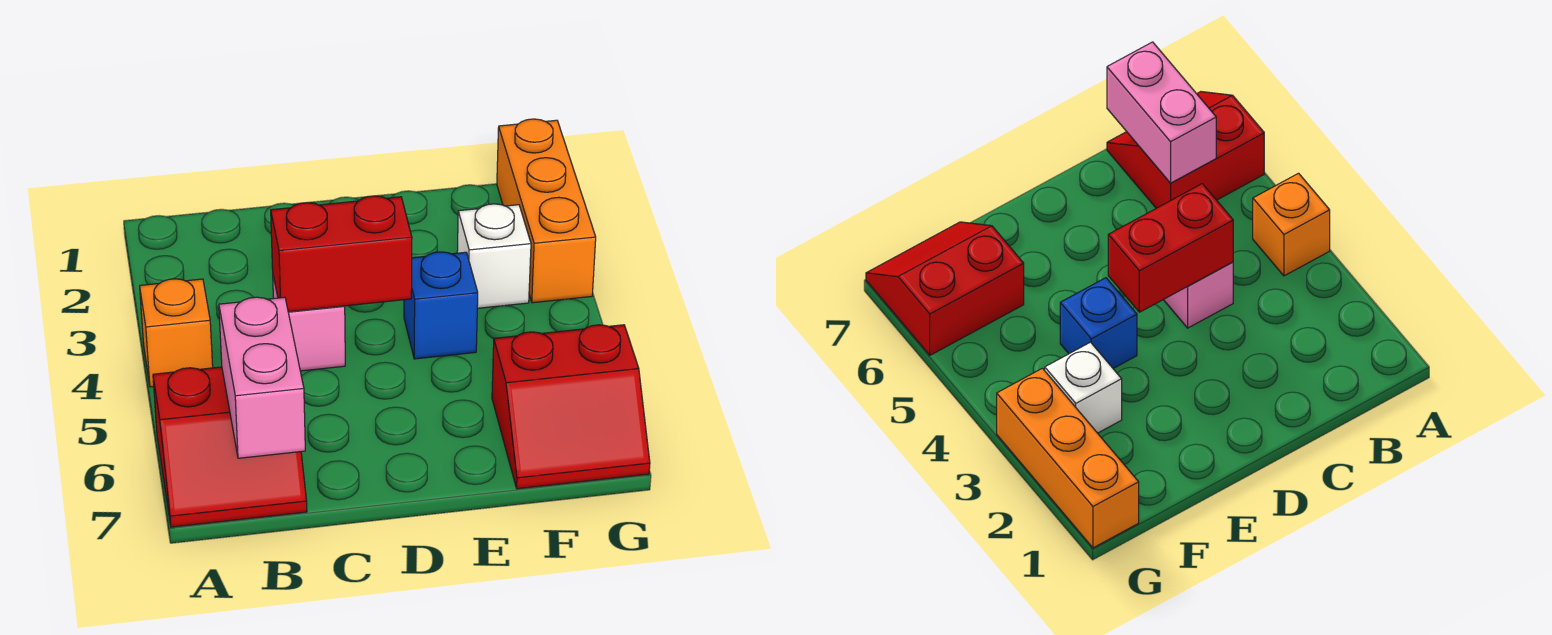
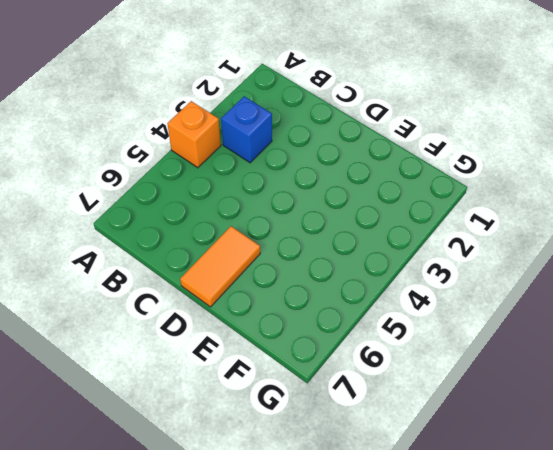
blue brick B3 level 1 -> blue brick E4 level 1
orange tile D6:D7 level 1 -> none
none -> red slope A6:B7 level 1 top 6
none -> pink brick C4 level 1

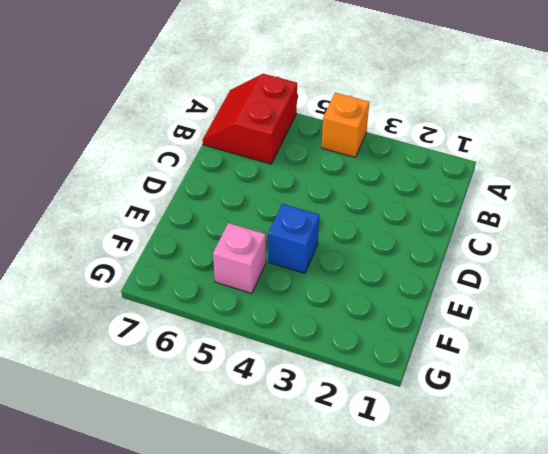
pink brick F5 level 1 -> pink brick C4 level 1
none -> white brick F3 level 1
none -> red slope F6:G7 level 1 top 6

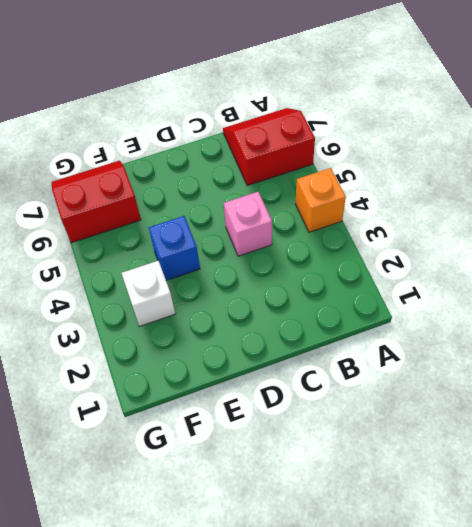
none -> orange brick G1:G3 level 1
none -> pink brick B6:B7 level 2

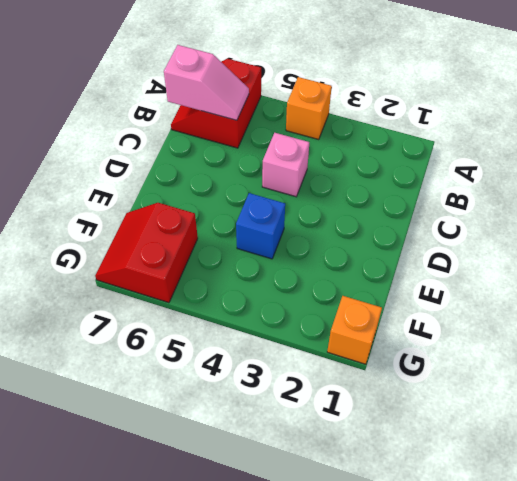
pink slope B6:B7 level 2 top 7 -> pink brick B6:B7 level 2
orange brick G1 level 1 -> orange brick G1:G3 level 1
none -> white brick F3 level 1
none -> red brick C4:D4 level 2

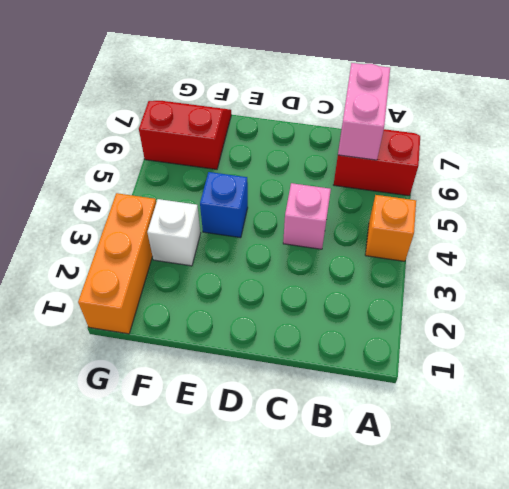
none -> red brick C4:D4 level 2

